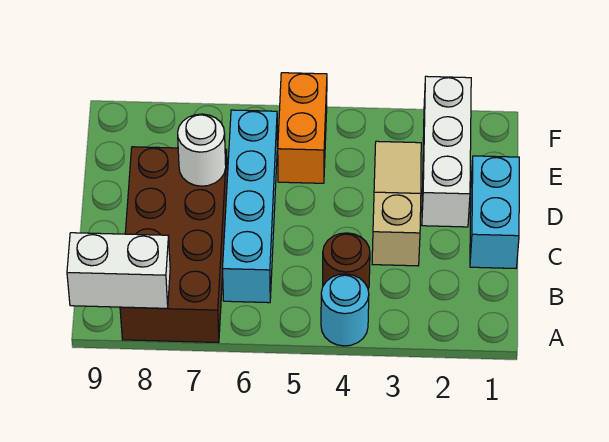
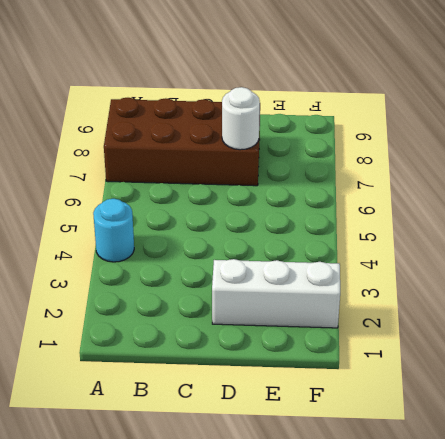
none -> brown round brick B4 level 1
none -> cyan brick B6:E6 level 1

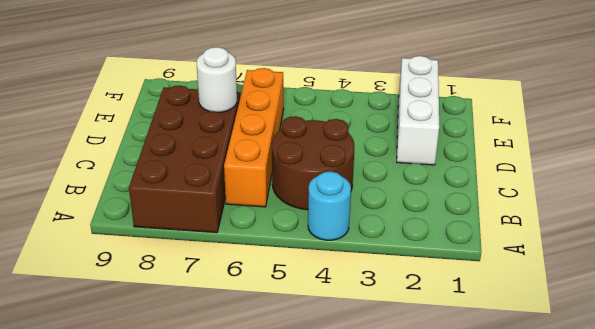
brown round brick B4:C5 level 1 -> brown round brick B4 level 1
orange brick B6:E6 level 1 -> cyan brick B6:E6 level 1
none -> cyan brick C1:D1 level 1
none -> tan slope C3:E3 level 1 top C

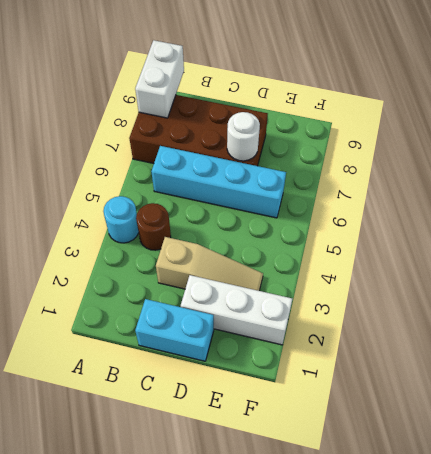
none -> orange brick E5:F5 level 1

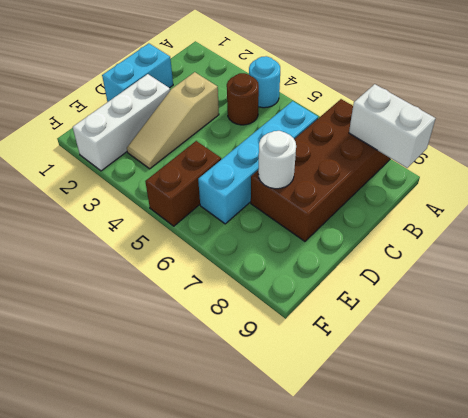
brown brick E5:F5 level 1 -> orange brick E5:F5 level 1

